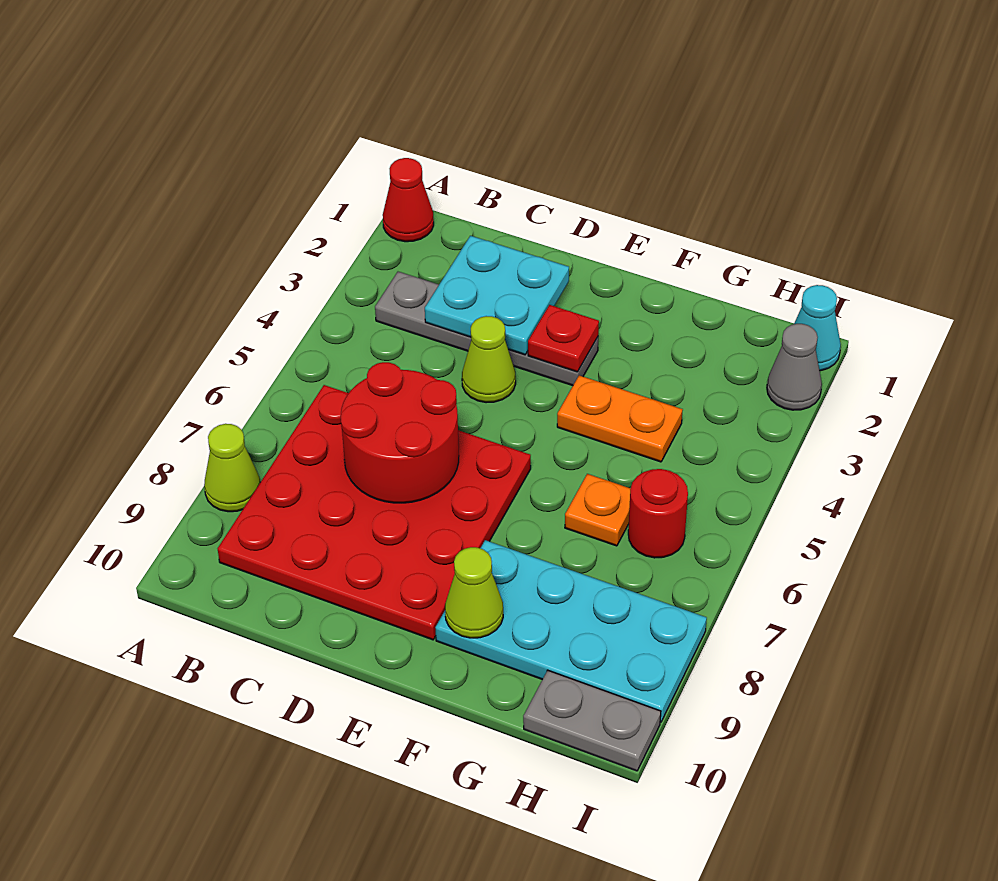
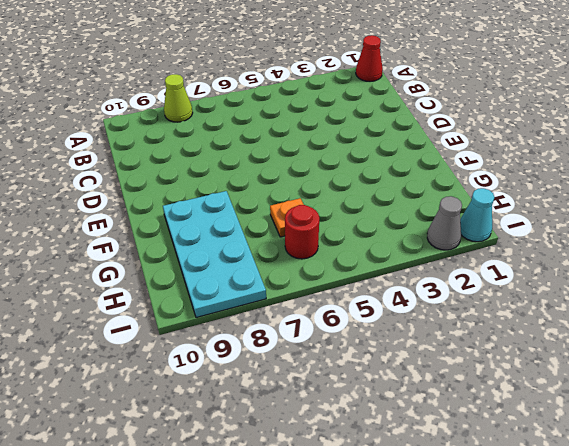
none -> grey plate B3:E3 level 1
none -> red plate B6:E9 level 1
none -> lime cone D4 level 1

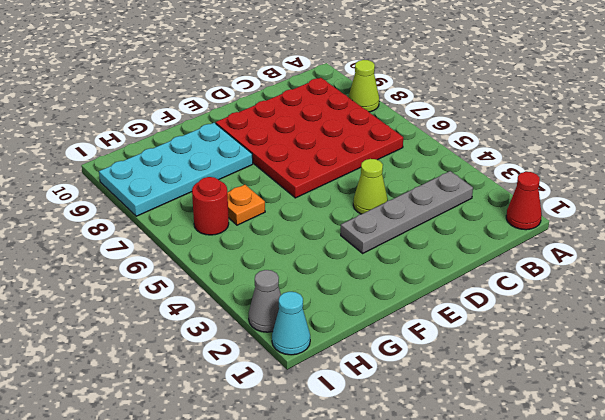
none -> orange plate F4:G4 level 1
none -> grey plate H10:I10 level 1
none -> cyan plate C2:D3 level 2

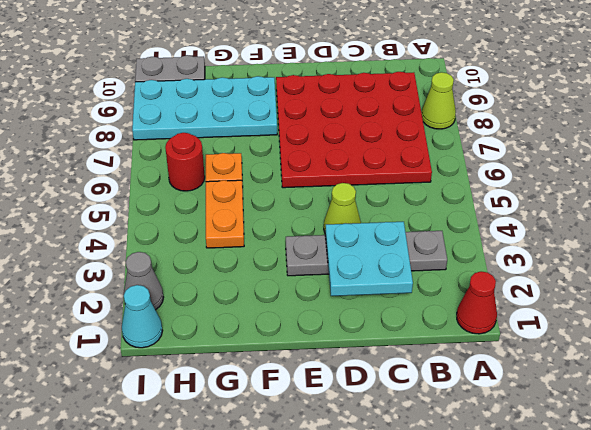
orange plate G4:G5 level 1 -> orange plate F4:G4 level 1
none -> red round brick C6:D7 level 2
none -> red plate E3 level 2
none -> lime cone F9 level 2

